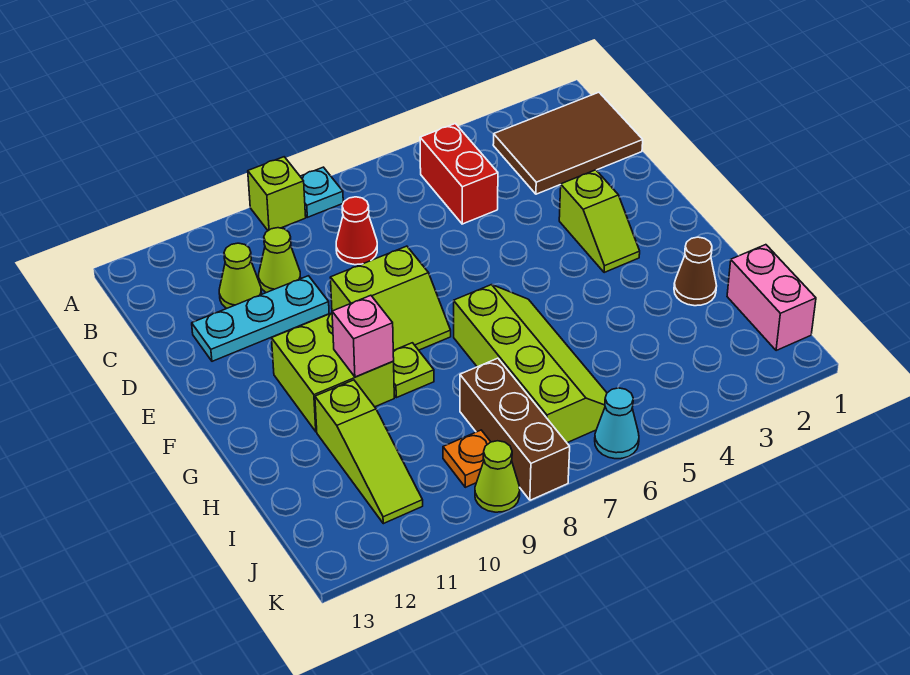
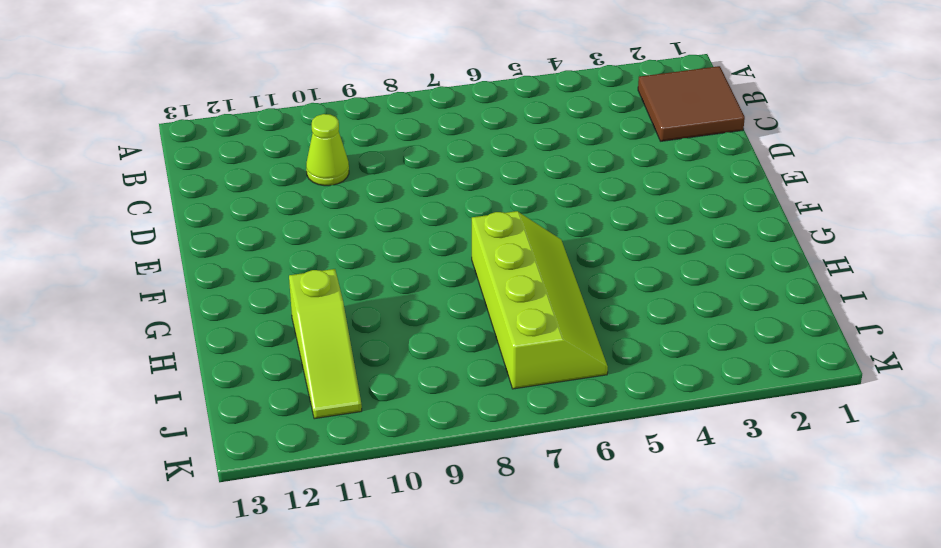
brown tile B1:C2 level 1 -> brown tile B1:C3 level 1
none -> cyan plate A8 level 1
none -> lime brick A9 level 1
none -> red brick B5:C5 level 1

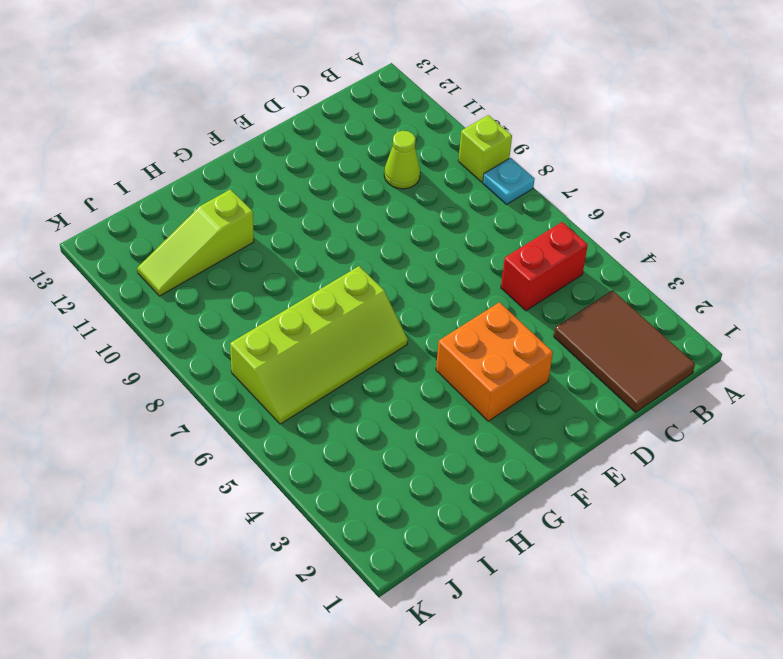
orange brick E3:F4 level 1 -> lime slope E3:F3 level 1 top E
none -> red cone C8 level 1
none -> lime cone C11 level 1
none -> cyan plate D10:D12 level 1

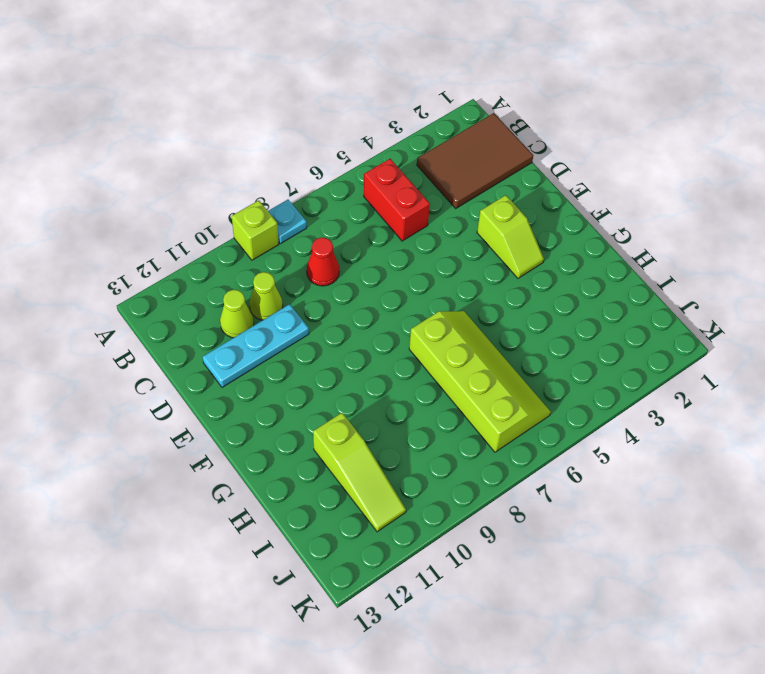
none -> lime slope E8:F9 level 1 top E
none -> lime brick F10:G11 level 1
none -> lime plate G9 level 1

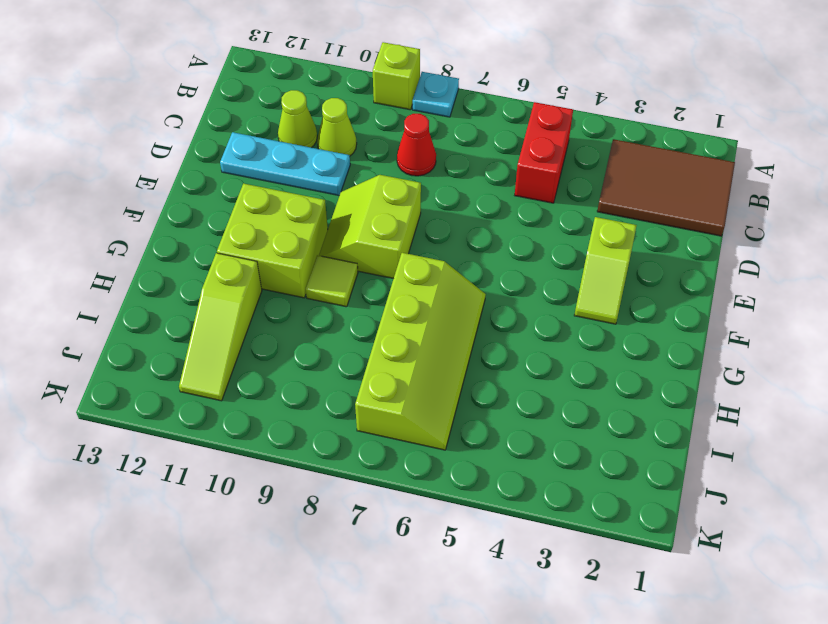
lime slope E8:F9 level 1 top 8 -> lime slope E8:F9 level 1 top E
lime tile G9 level 1 -> lime plate G9 level 1
none -> brown cone H2 level 1
none -> pink brick I1:J1 level 1
none -> brown brick I8:K8 level 1

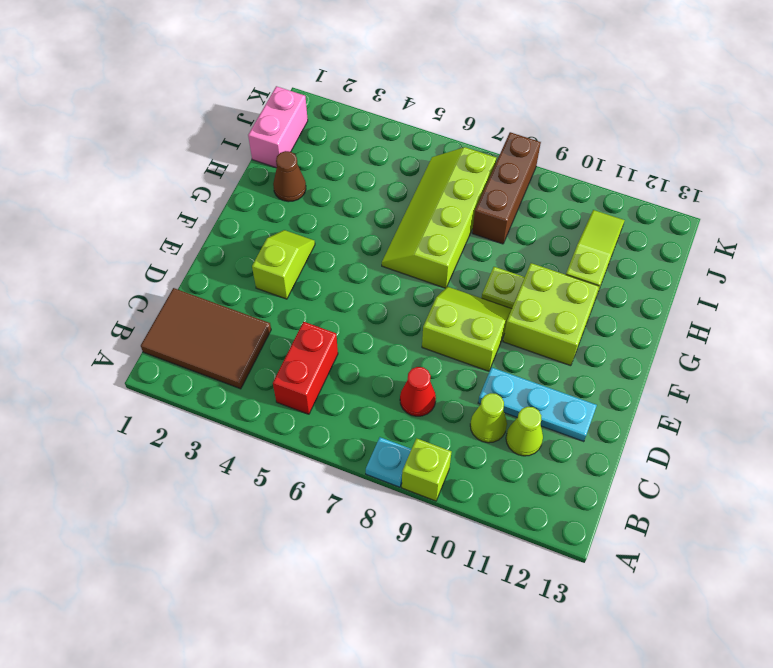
none -> orange plate J9 level 1
none -> cyan cone K6 level 1
none -> lime cone K9 level 1

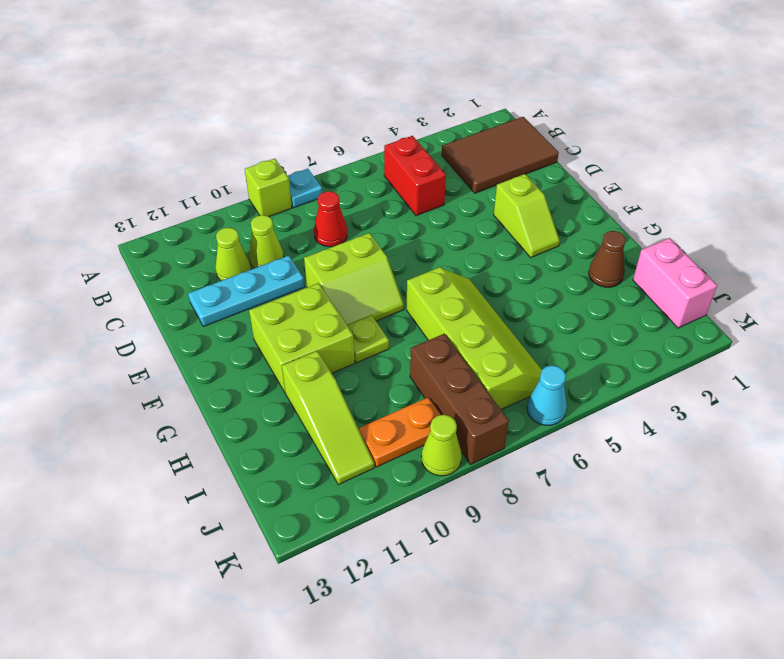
orange plate J9:J10 level 1 -> orange plate J9 level 1
none -> pink brick G10 level 2

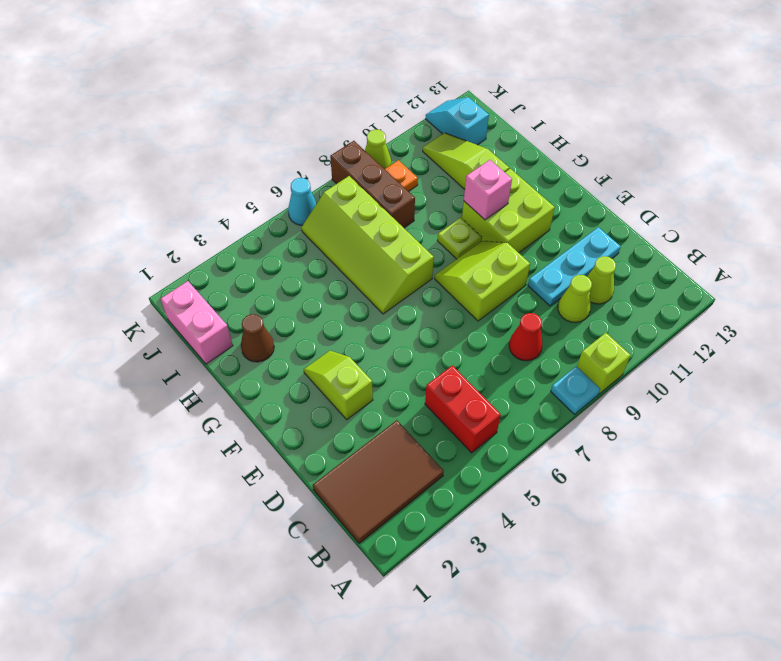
cyan slope J12:K12 level 1 top J -> none

